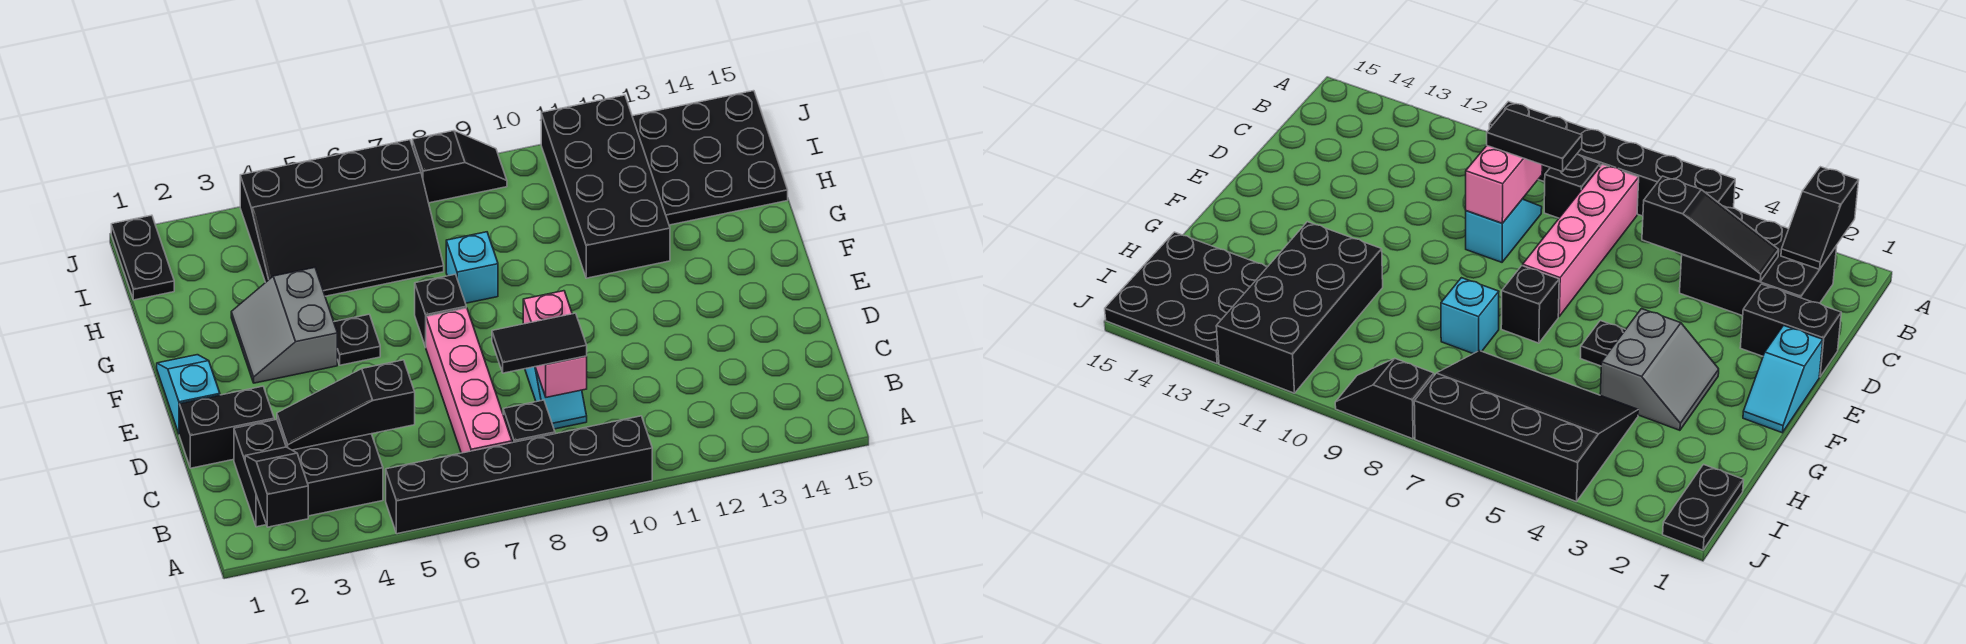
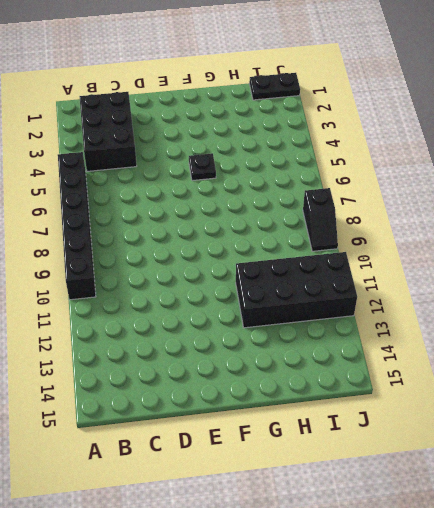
none -> pink brick B7:E7 level 1
none -> black brick B8 level 1
none -> cyan slope C9:D9 level 1 top D

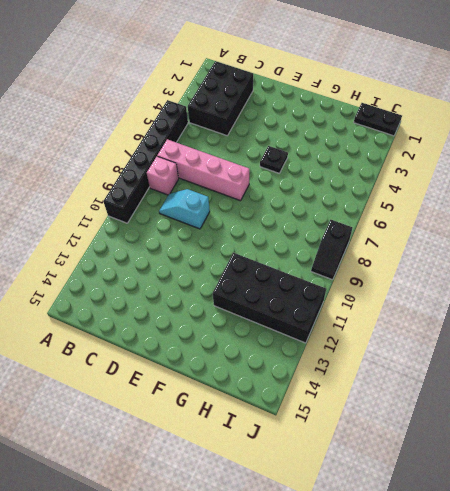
pink brick B8 level 1 -> black brick B8 level 1
none -> black brick D1:D2 level 1
none -> cyan slope E1:F1 level 1 top E
none -> grey slope F3:G4 level 1 top 4

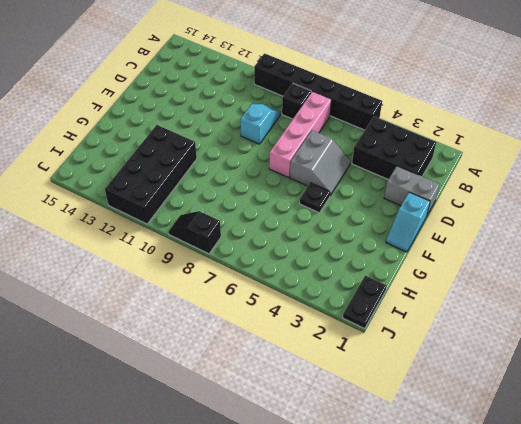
grey brick D1:D2 level 1 -> black brick D1:D2 level 1
grey slope D5:E6 level 1 top 6 -> grey slope F3:G4 level 1 top 4
none -> black brick F7 level 1
none -> cyan brick G8 level 1
none -> black slope H4:J7 level 1 top J

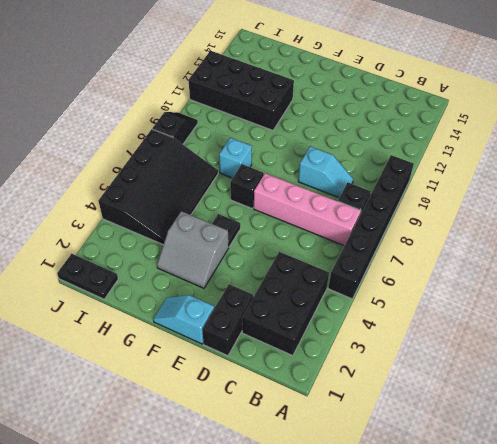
none -> black plate H13:J15 level 1
none -> black slope A2:B2 level 2 top A
none -> black slope C3:C5 level 2 top 5

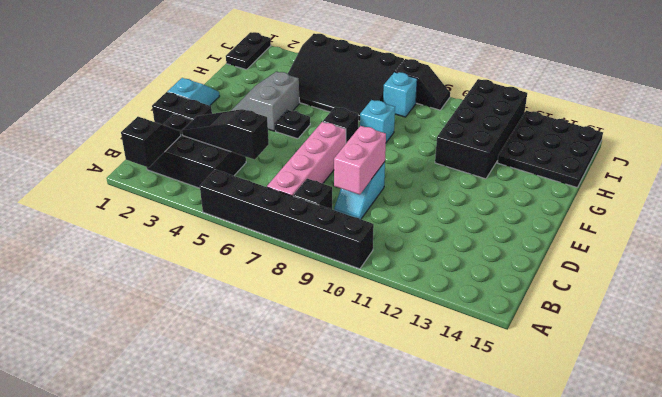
cyan brick I8 level 1 -> none
none -> black tile C8:C9 level 3

